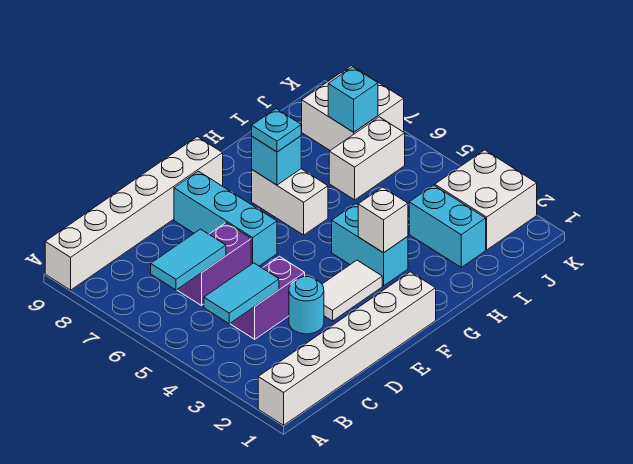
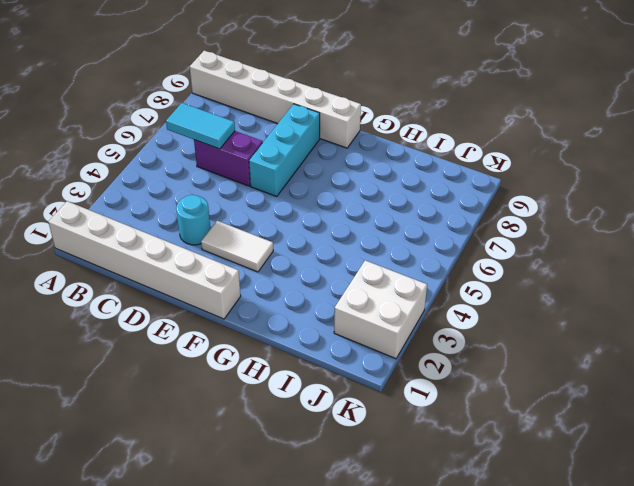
none -> purple brick C4:D4 level 1
none -> cyan brick G3:G4 level 1
none -> white brick G6:G7 level 1

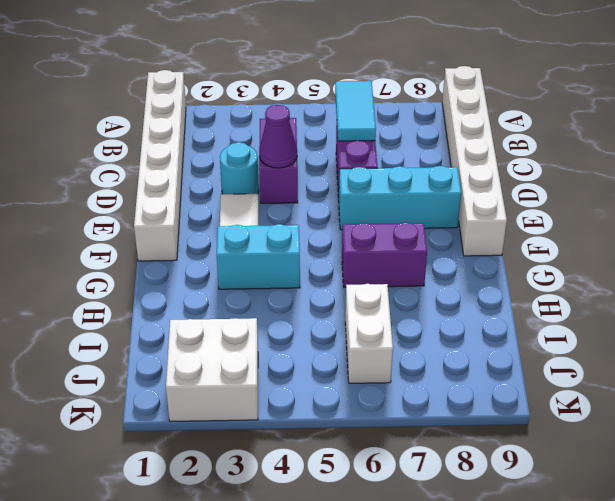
purple cone D4 level 2 -> none
purple brick G6:G7 level 1 -> white brick G6:G7 level 1
none -> cyan brick I2:I3 level 1
none -> white brick J7:K8 level 1
none -> cyan tile B4:C4 level 2

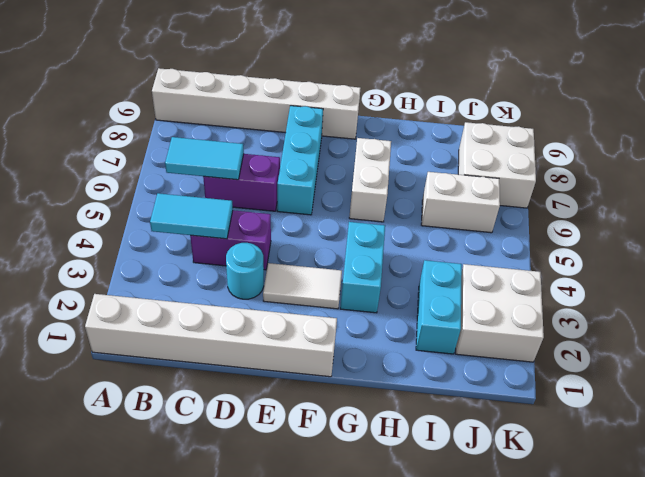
none -> white brick G3 level 2
none -> cyan brick G7 level 2
none -> cyan brick J7 level 2

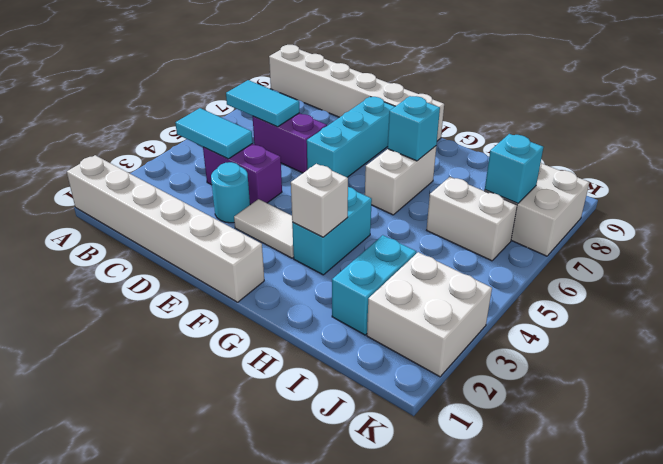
none -> cyan plate G7 level 3

